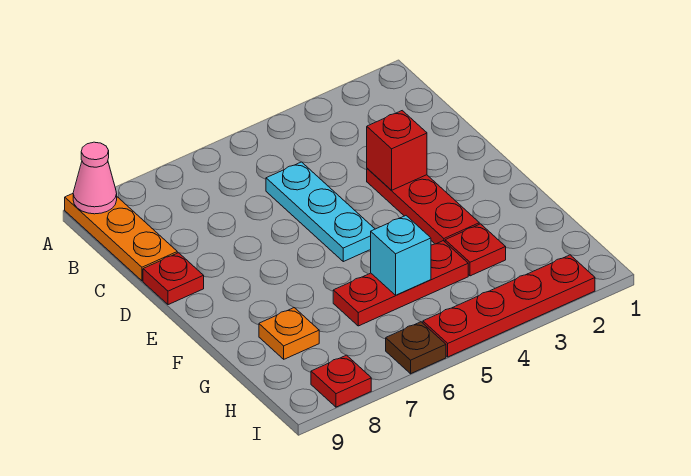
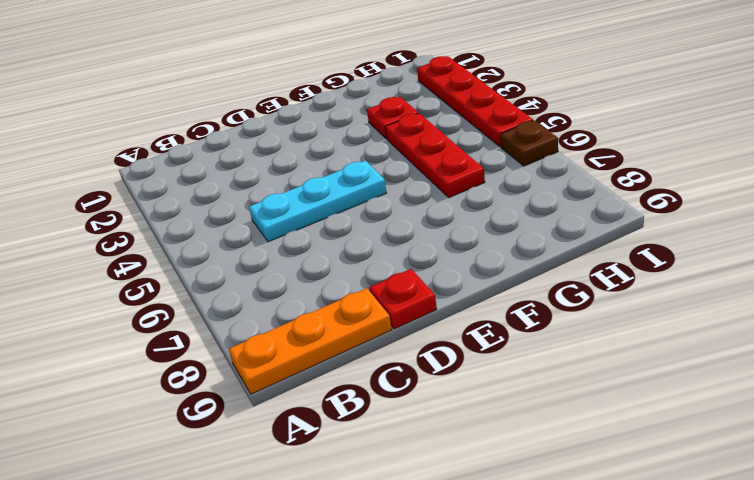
none -> red plate D3:F3 level 1
none -> orange plate G8 level 1
none -> red plate I8 level 1

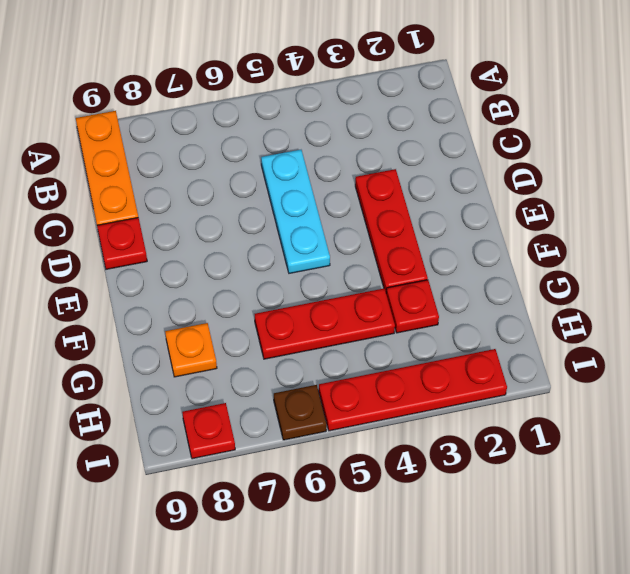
none -> pink cone A9 level 2
none -> red brick D3 level 2
none -> cyan brick G5 level 2

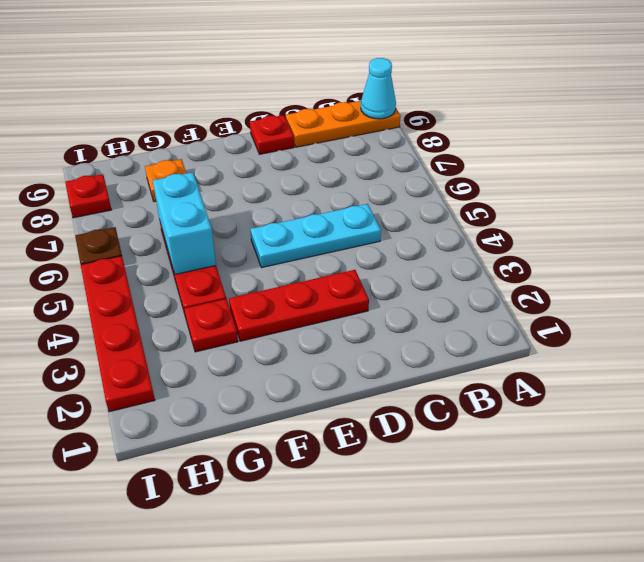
cyan cone A9 level 2 -> pink cone A9 level 2
cyan brick G5:G6 level 2 -> cyan brick G5 level 2
none -> red brick D3 level 2

